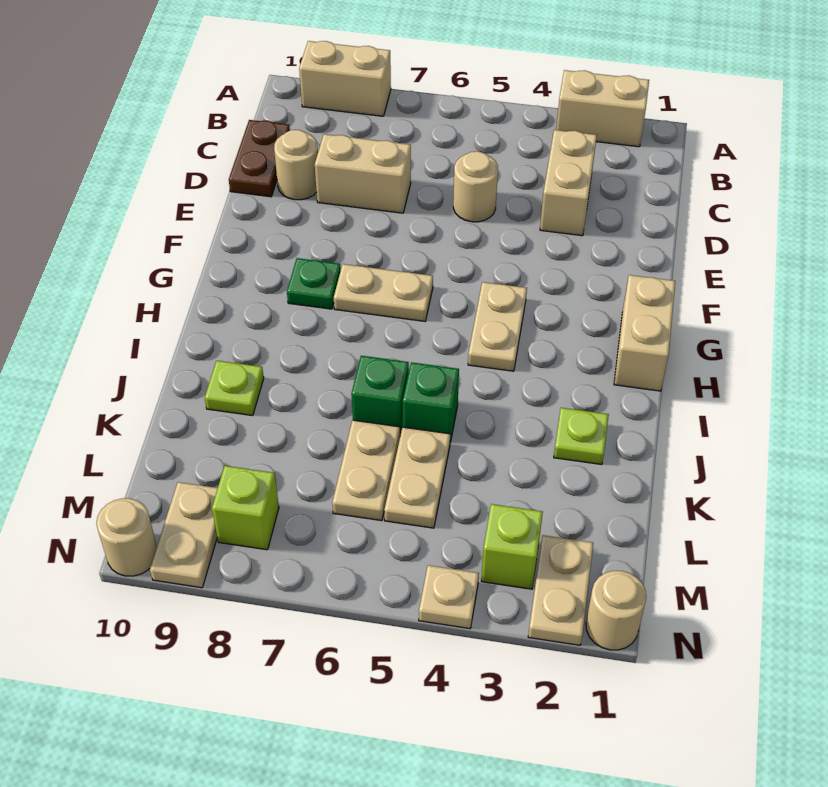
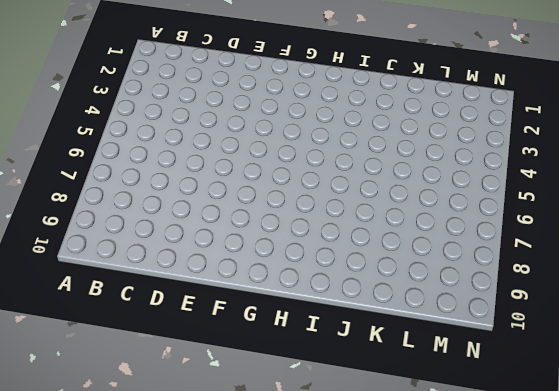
none -> tan brick A2:A3 level 1
none -> tan brick A8:A9 level 1
none -> tan brick C3:D3 level 1

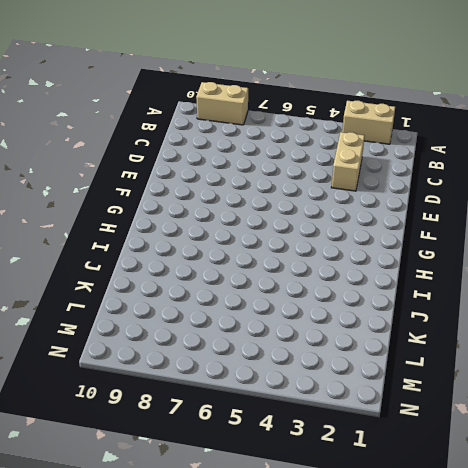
none -> brown plate C10:D10 level 1
none -> tan round brick D5 level 1
none -> tan brick D7:D8 level 1

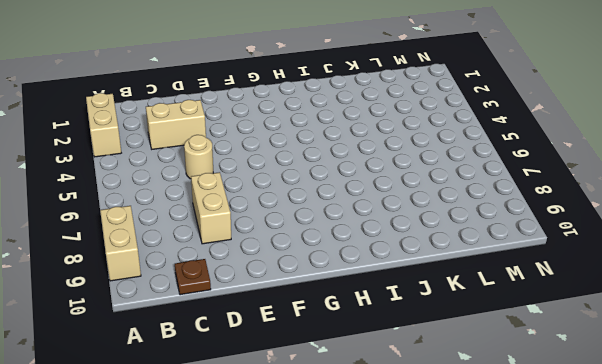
brown plate C10 level 1 -> brown plate C10:D10 level 1
none -> tan round brick D9 level 1
none -> tan brick G1:H1 level 1
none -> tan plate G4:H4 level 1

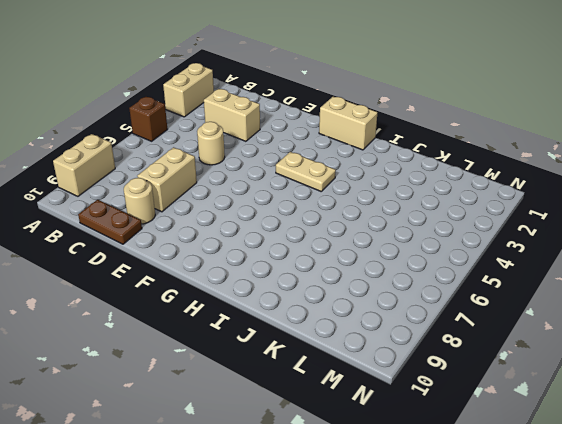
brown brick A5 level 1 -> none
none -> tan plate G6:G7 level 1
none -> green plate G8 level 1
none -> lime plate J2 level 1

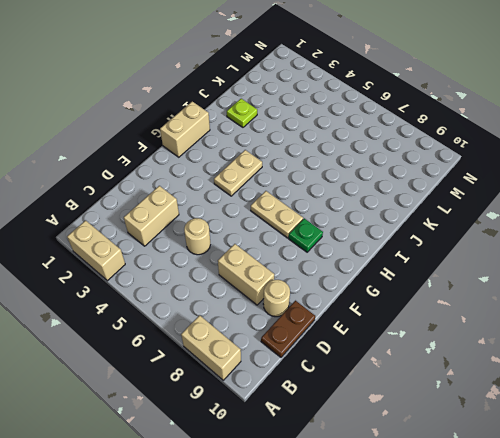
none -> green brick J5 level 1
none -> green brick J6 level 1
none -> lime plate J9 level 1

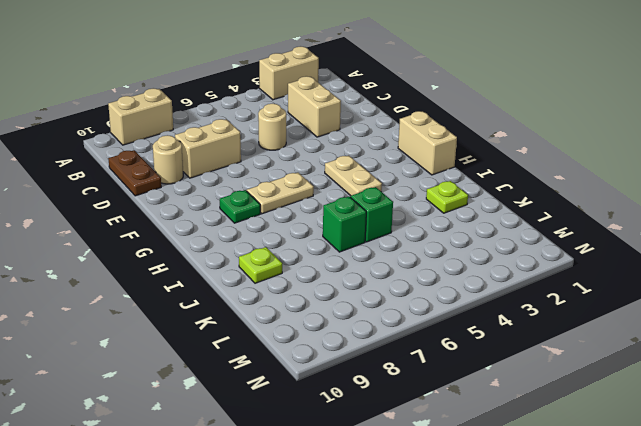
none -> tan plate K5:L5 level 1
none -> tan plate K6:L6 level 1
none -> tan plate M2:N2 level 1

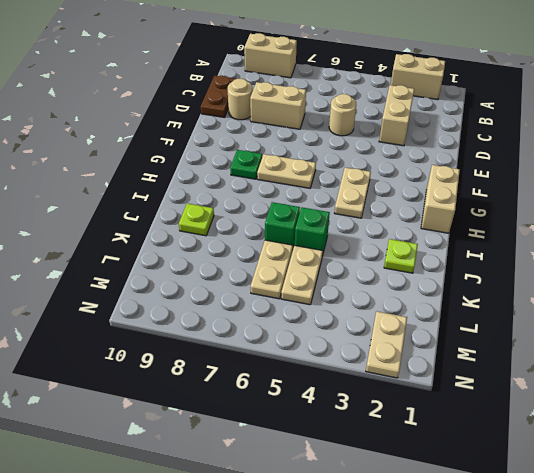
none -> lime brick M3 level 1
none -> lime brick M8 level 1
none -> tan plate M9:N9 level 1

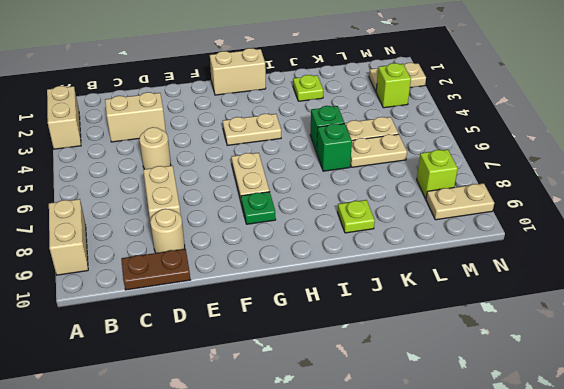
none -> tan round brick N1 level 1
none -> tan plate N4 level 1
none -> tan round brick N10 level 1

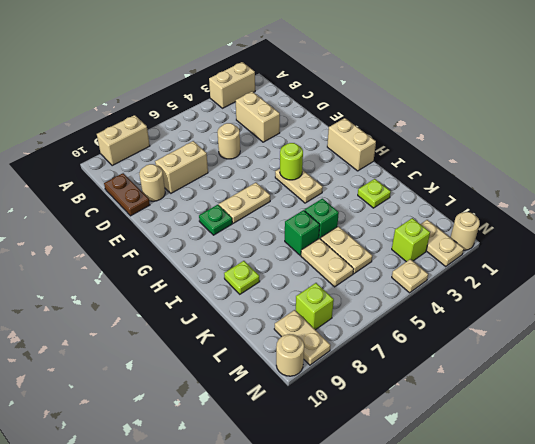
lime round brick G4 level 2 -> none

